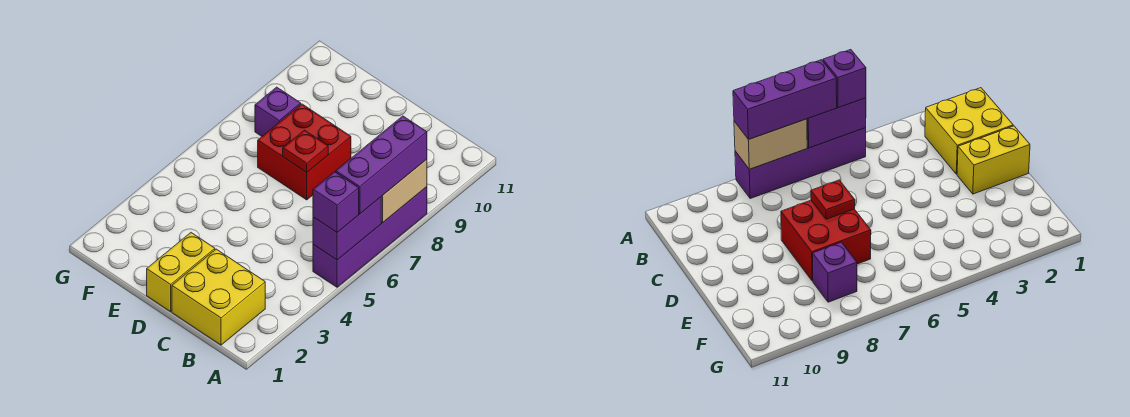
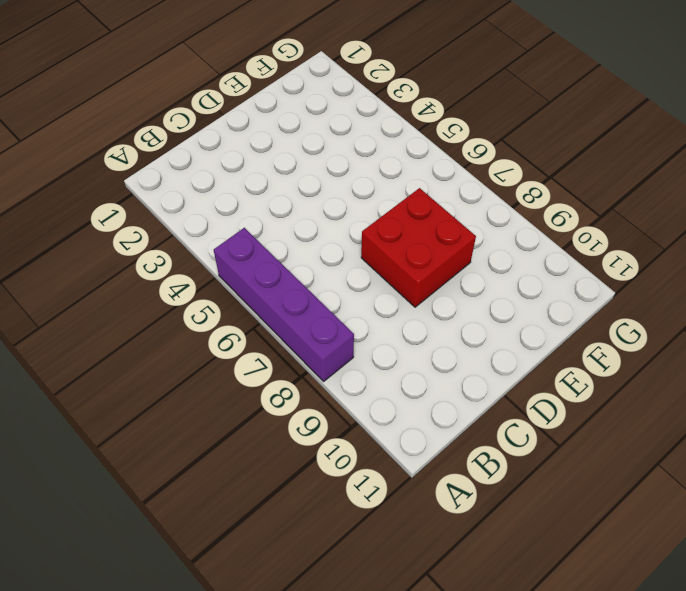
none -> yellow brick B1:C2 level 1
none -> yellow brick D1:D2 level 1

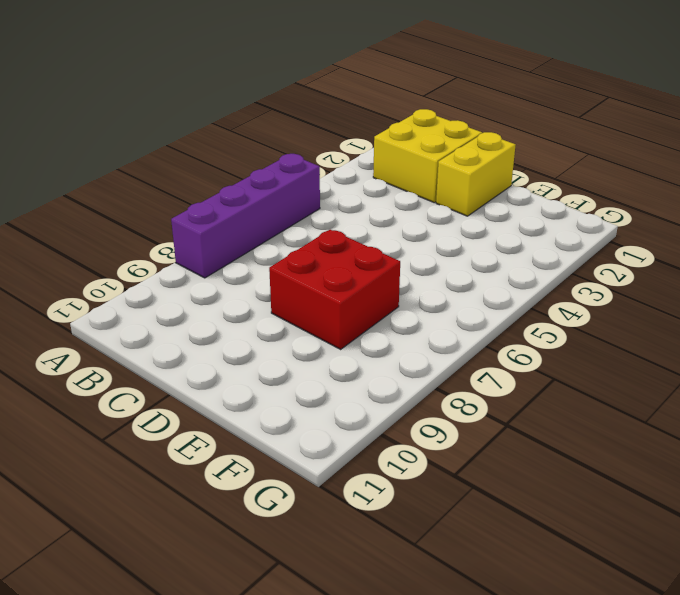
none -> purple brick F8 level 1
none -> purple brick A5:A6 level 2

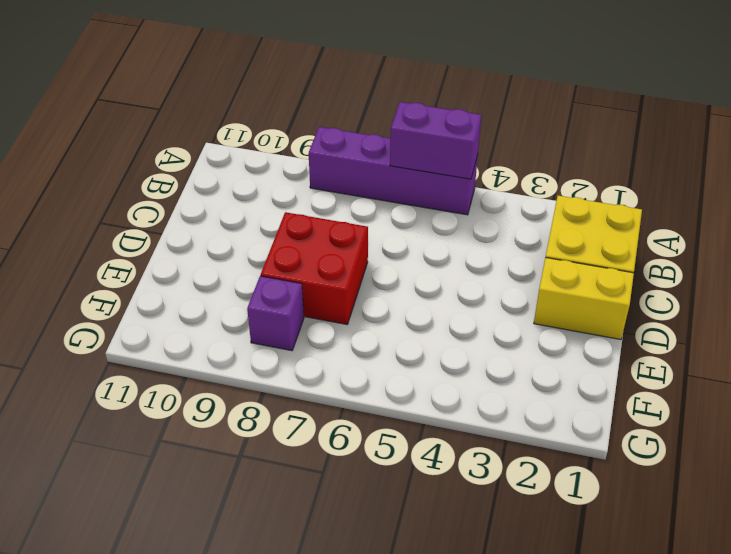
none -> tan brick A7:A8 level 2
none -> red plate D7 level 2

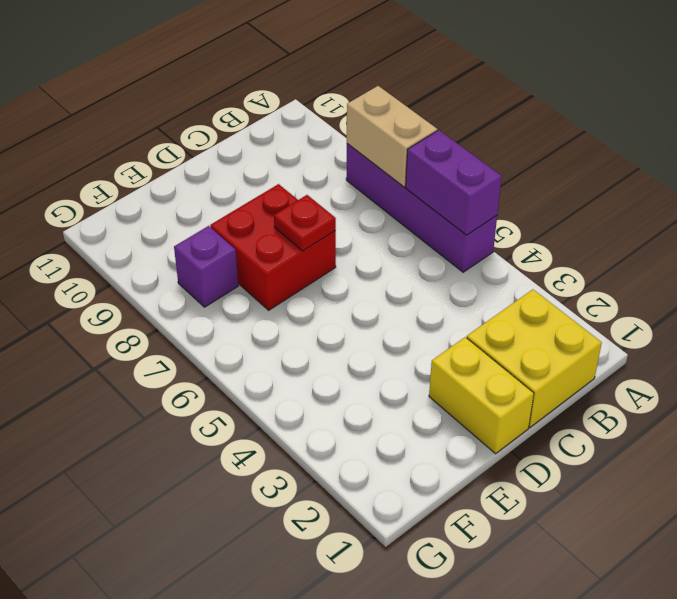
none -> purple brick A5 level 3
none -> purple brick A6:A8 level 3

